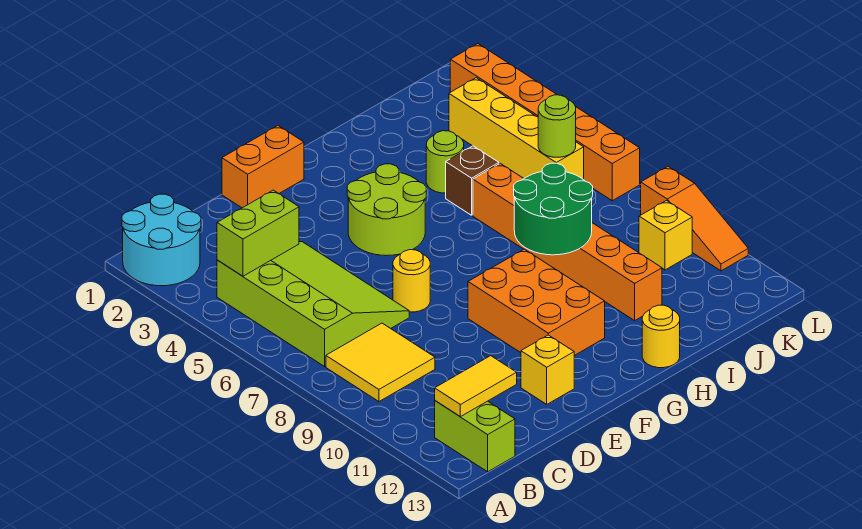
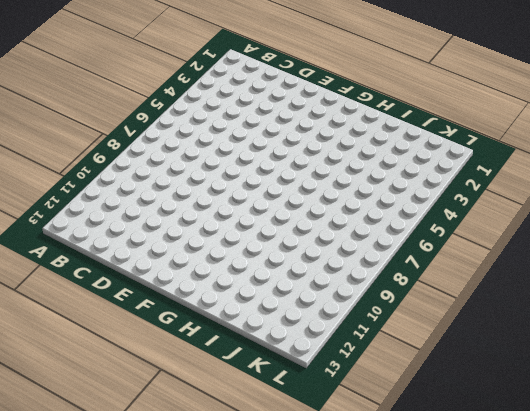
none -> cyan round brick A1:B2 level 1
none -> lime slope B4:D7 level 1 top B
none -> yellow tile B8:C9 level 1

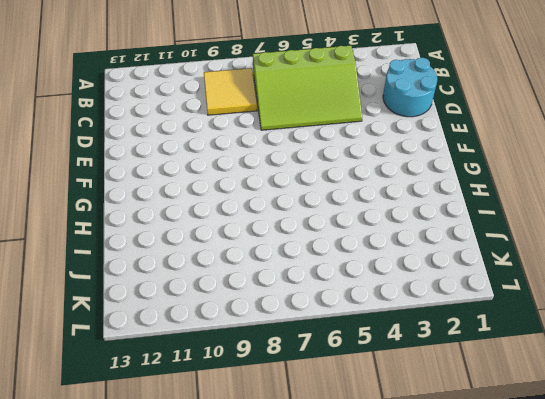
cyan round brick C1:D2 level 1 -> cyan round brick A1:B2 level 1
none -> lime brick B12:B13 level 1
none -> orange brick E1:F1 level 1
none -> yellow round brick E7 level 1

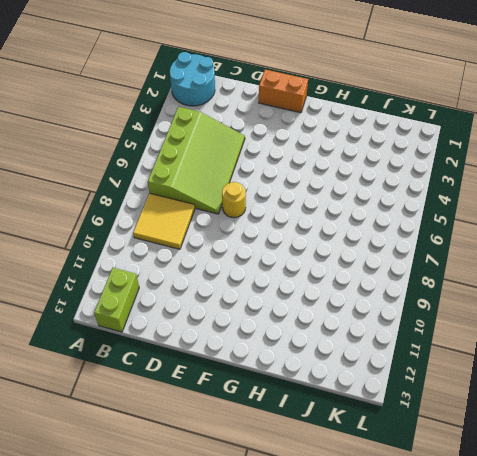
none -> yellow brick E12 level 1
none -> lime round brick F4:G5 level 1
none -> orange brick F9:G11 level 1

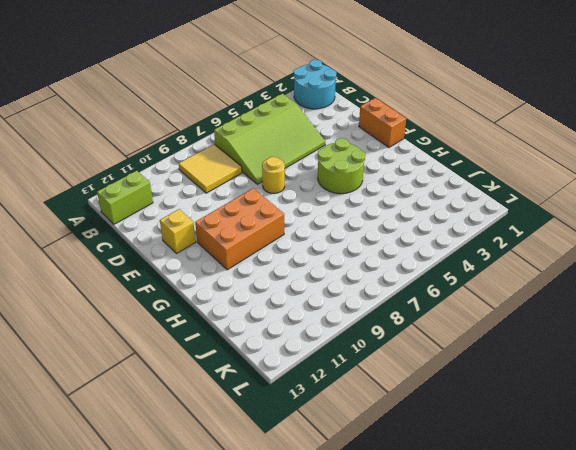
none -> yellow round brick H13 level 1
none -> lime round brick I4 level 1
none -> brown brick I5 level 1

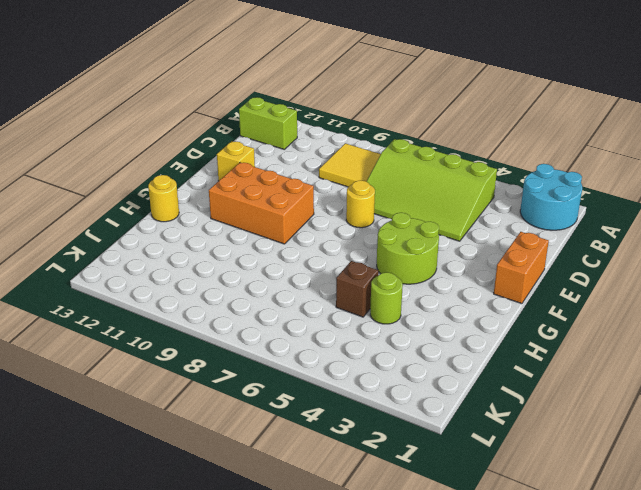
none -> orange brick I6:I11 level 1
none -> yellow brick K3:K6 level 1
none -> yellow brick K10 level 1

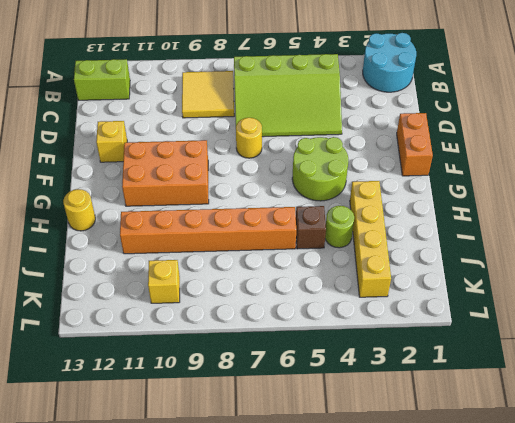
yellow brick H3:K3 level 1 -> yellow brick K3:K6 level 1
none -> orange brick L2:L7 level 1
none -> orange slope L9:L11 level 1 top 9
none -> lime brick B4:C4 level 2

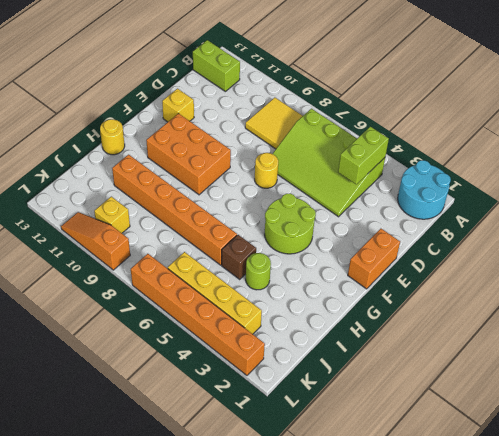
none -> yellow tile B12:C12 level 2
none -> green round brick H8:I9 level 2
none -> lime round brick K6 level 2

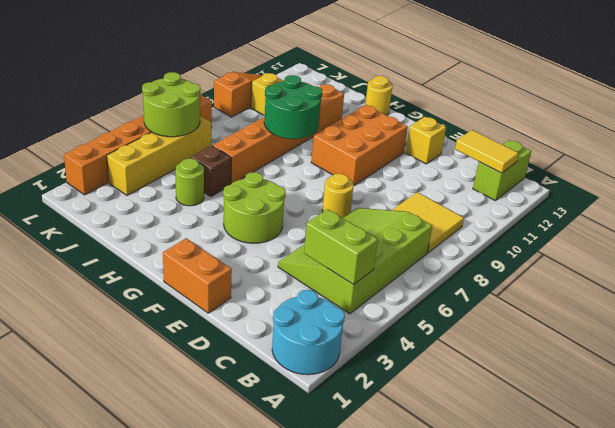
lime round brick K5:L6 level 2 -> lime round brick K6 level 2

